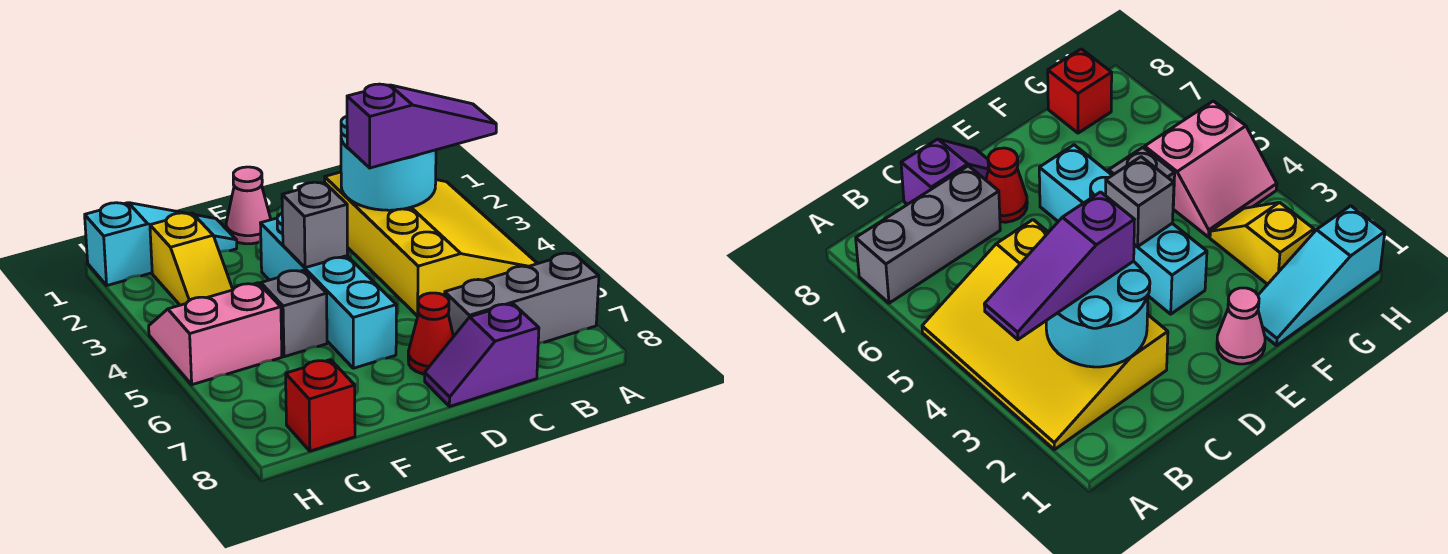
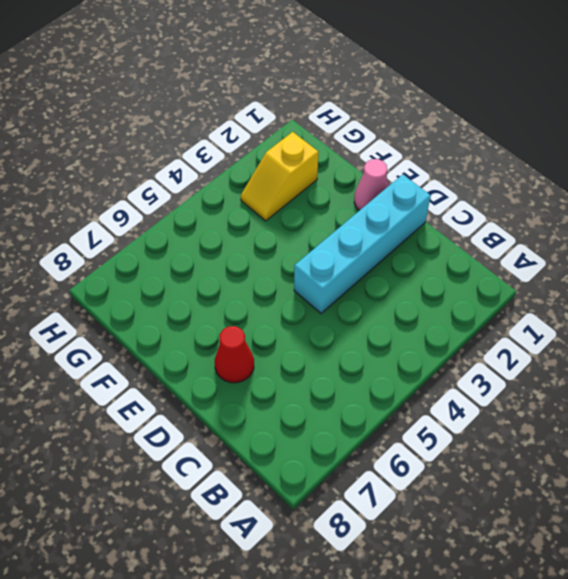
cyan brick D1:D4 level 1 -> cyan brick E3:E6 level 1
none -> yellow slope A2:C5 level 1 top C
none -> grey brick A7:C7 level 1
none -> purple slope C8:D8 level 1 top C

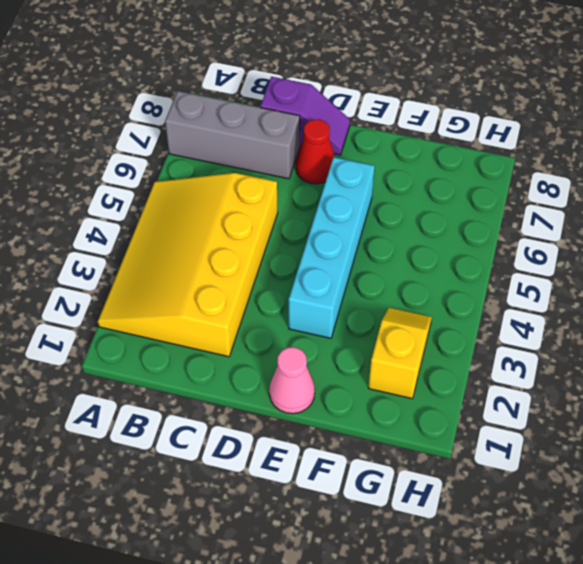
none -> cyan slope F1:H1 level 1 top H
none -> grey brick F5 level 1
none -> pink slope G4:H5 level 1 top 5

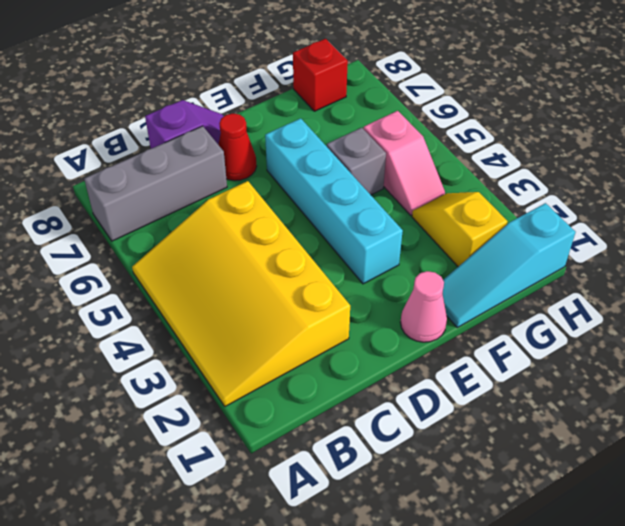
pink slope G4:G5 level 1 top 5 -> pink slope G4:H5 level 1 top 5
none -> cyan round brick B2:C3 level 2
none -> grey brick E4 level 2
none -> purple slope A3:C3 level 3 top C

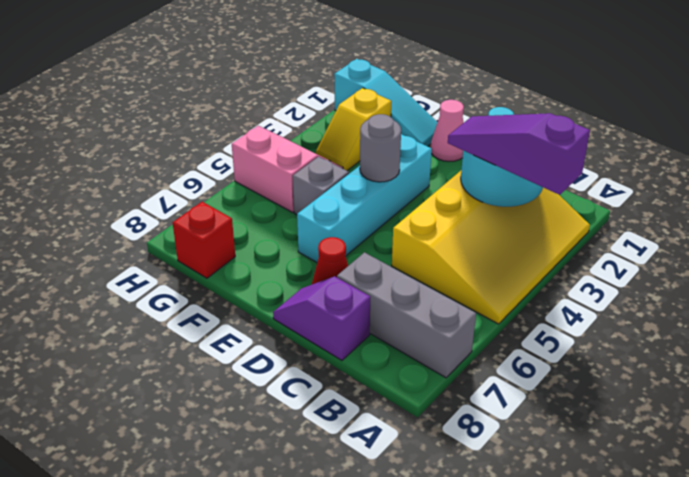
purple slope A3:C3 level 3 top A -> purple slope A3:C3 level 3 top C
grey round brick E4 level 2 -> grey brick E4 level 2

